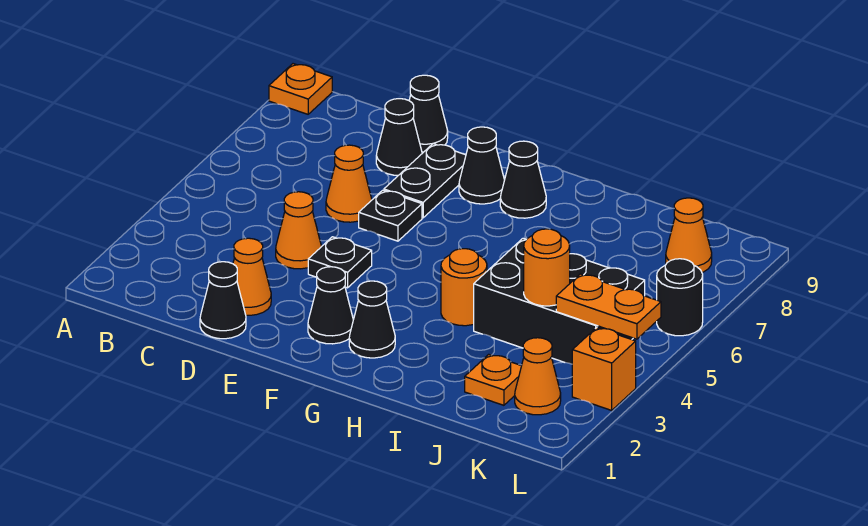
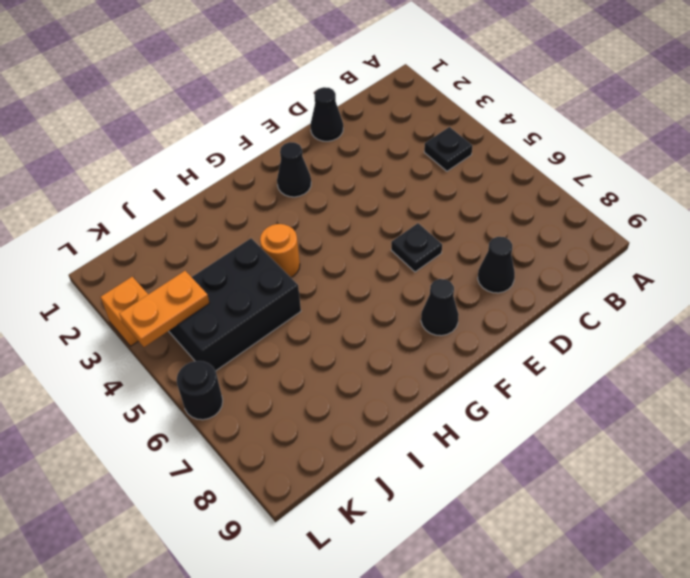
black plate B4 level 1 -> black plate E4 level 1
none -> orange plate A9 level 1
none -> orange cone D2 level 1
none -> orange cone D4 level 1

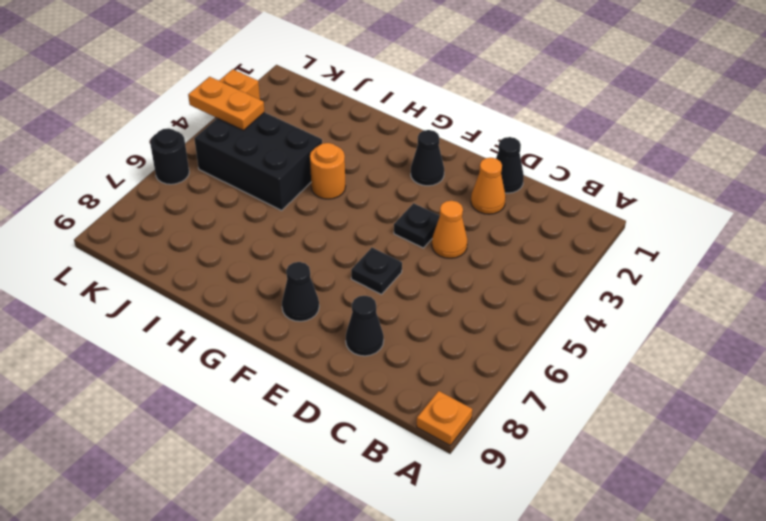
none -> orange cone D6 level 1
none -> black cone D9 level 1
none -> black plate E7:E8 level 1

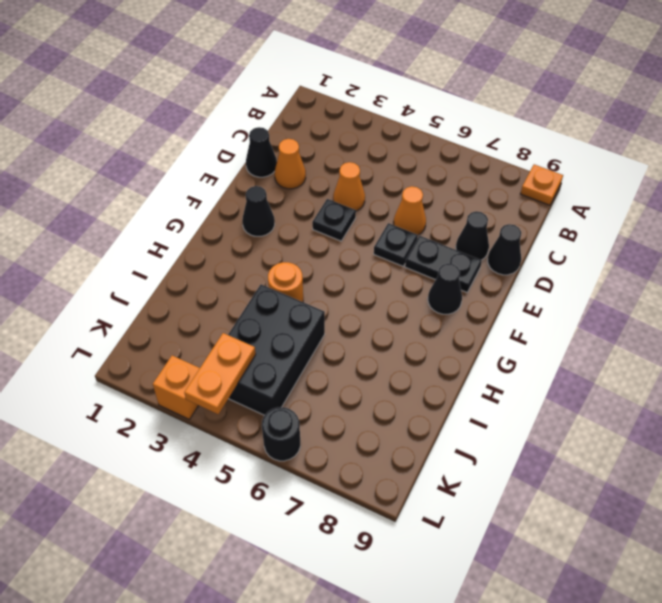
none -> black cone G2 level 1
none -> black cone G8 level 1
none -> orange plate J2 level 1

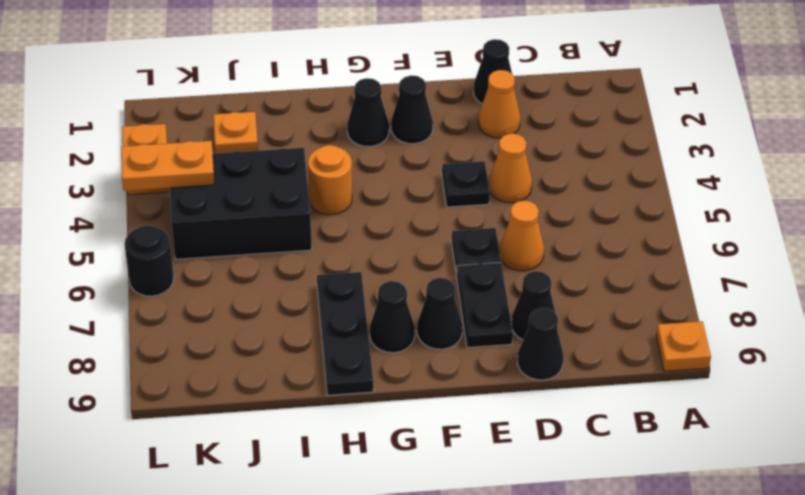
black plate H7:H9 level 1 -> none
none -> orange cone K2 level 1
none -> orange cone K8 level 1
none -> orange round brick J4 level 2

